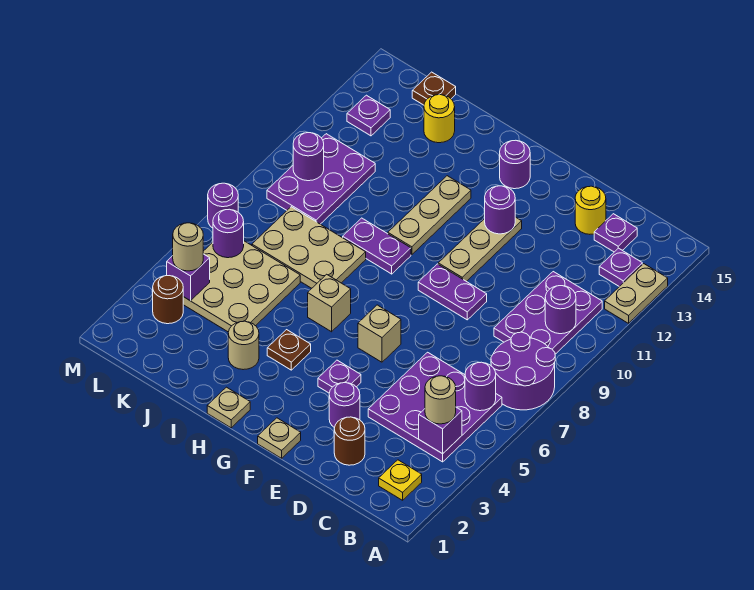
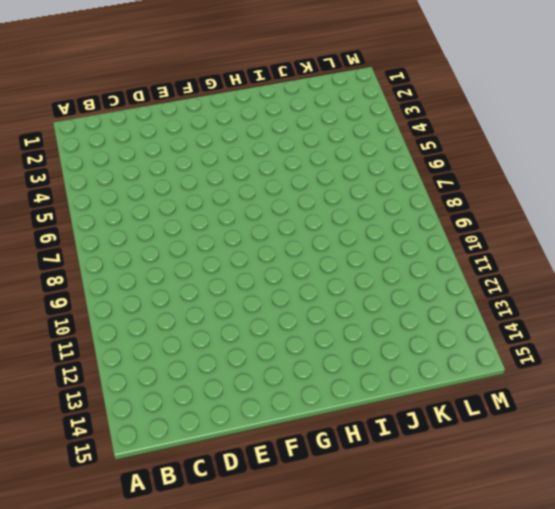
none -> purple round brick A7:B8 level 1
none -> tan plate A12:A13 level 1
none -> yellow plate B2 level 1
none -> purple plate B4:D6 level 1

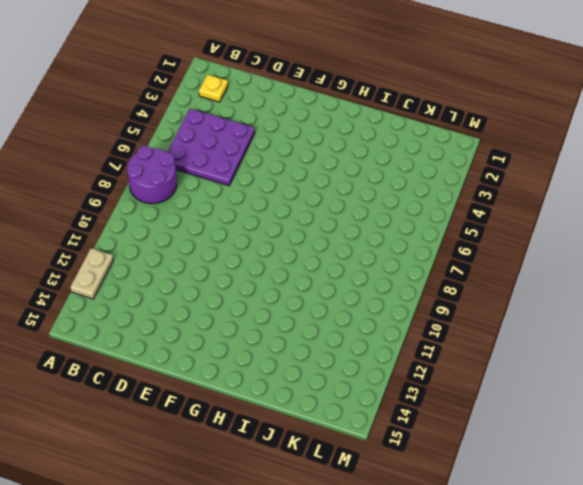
none -> purple plate B9:C11 level 1
none -> purple plate B13 level 1
none -> purple plate C14 level 1
none -> brown round brick D2 level 1

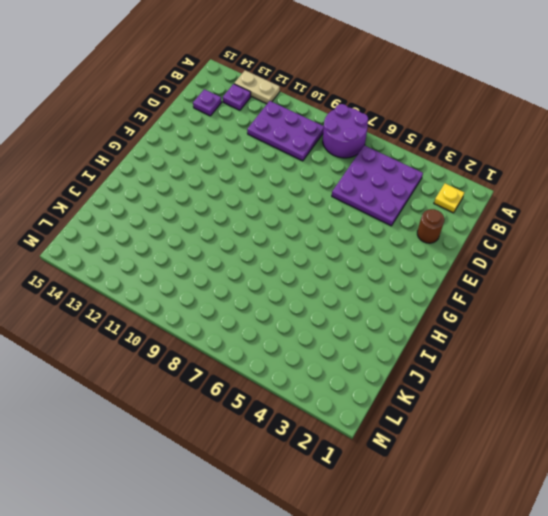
none -> yellow round brick D14 level 1
none -> purple round brick E3 level 1
none -> purple plate E9:F9 level 1
none -> tan plate F1 level 1

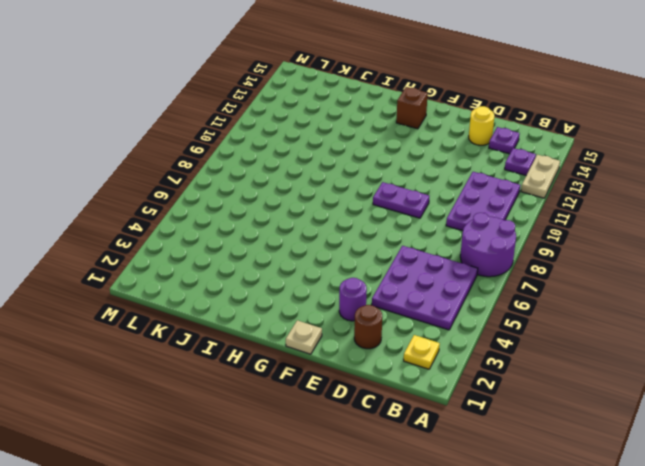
brown brick G14 level 1 -> purple round brick G14 level 1
none -> purple plate F4 level 1
none -> tan brick F6 level 1
none -> tan plate F10:F12 level 1
none -> tan plate H1 level 1

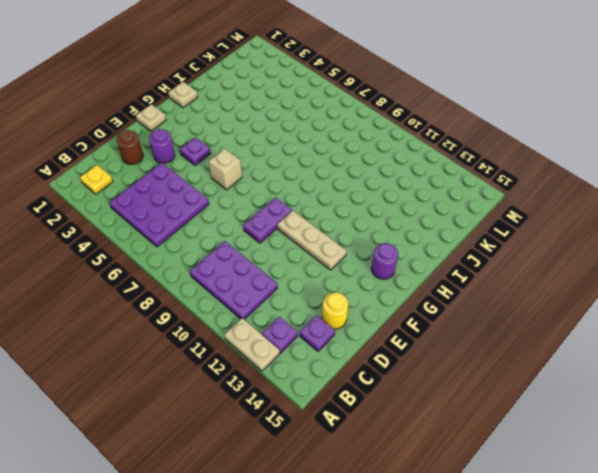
none -> purple round brick A7:B8 level 1
none -> brown plate H4 level 1
none -> tan brick H6 level 1
none -> purple plate H9:I9 level 1

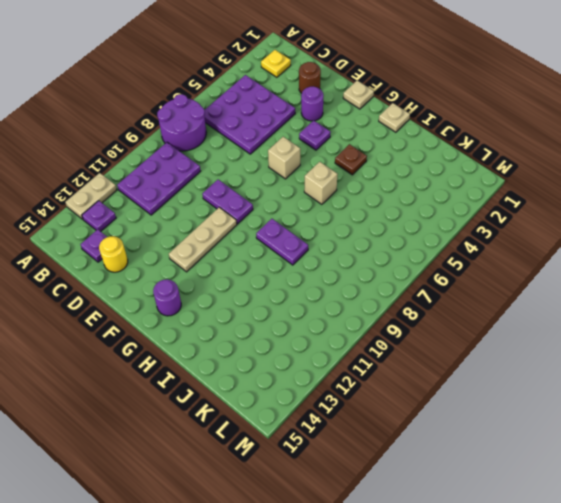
none -> tan plate H10:H12 level 1
none -> tan round brick I3 level 1
none -> tan plate I7:K8 level 1
none -> tan plate J4:L6 level 1

